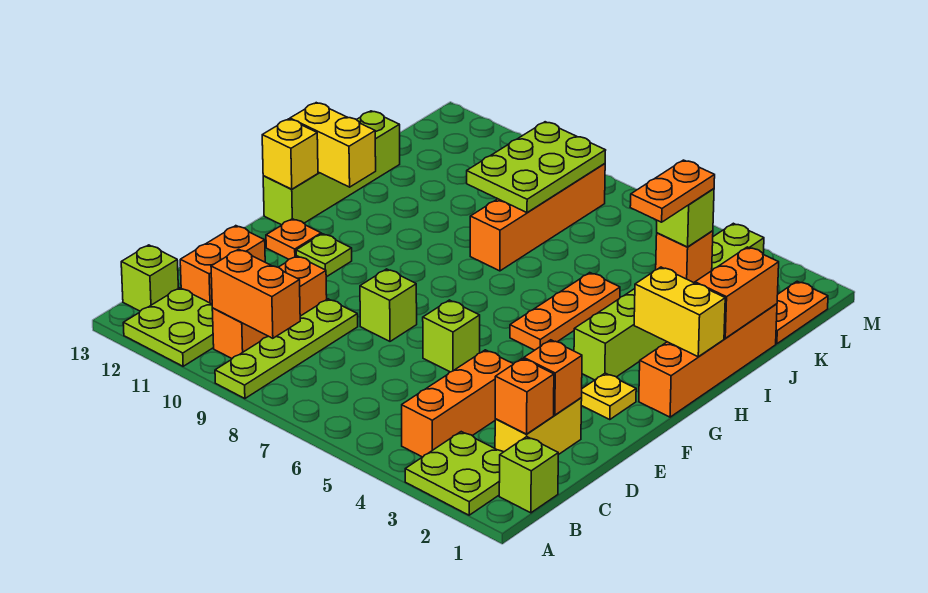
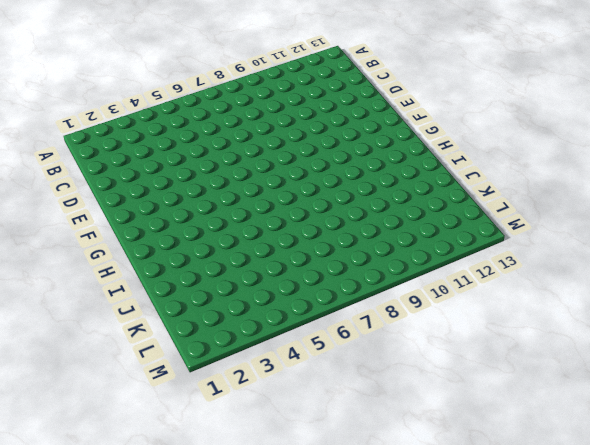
none -> lime plate A2:B3 level 1
none -> lime plate A9:D9 level 1
none -> lime plate A11:B12 level 1
none -> lime brick B1 level 1

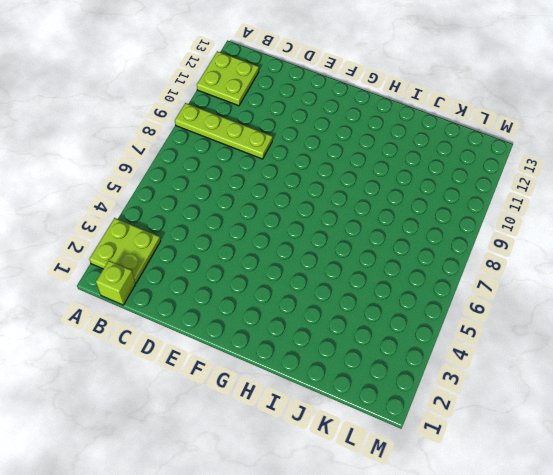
none -> orange brick B4:D4 level 1
none -> orange brick B10:D10 level 1
none -> lime brick B13 level 1
none -> yellow brick C2:D2 level 1

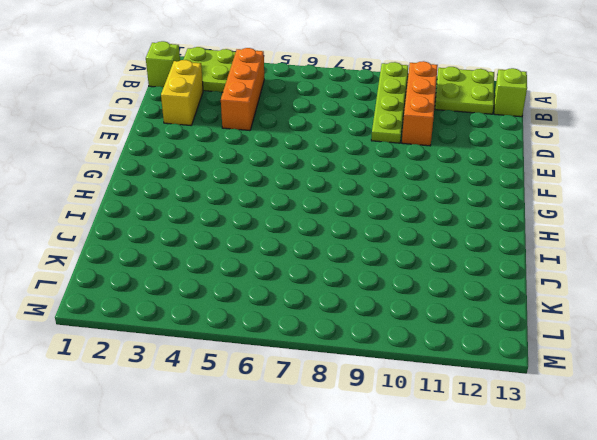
none -> orange brick C12:D12 level 1
none -> lime brick E6 level 1
none -> lime brick E8 level 1
none -> yellow plate F2 level 1

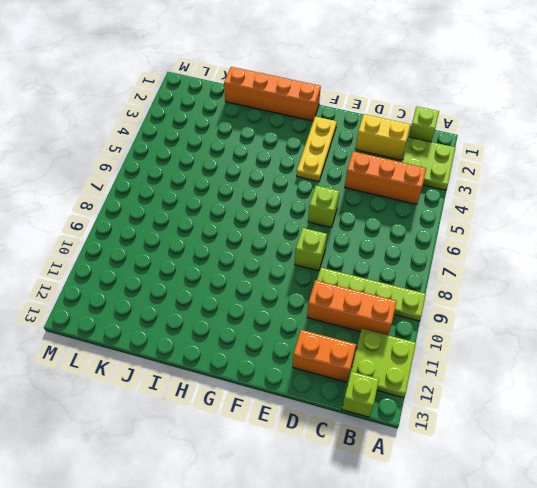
yellow plate F2:F4 level 1 -> yellow plate F2 level 1
none -> lime plate F11 level 1
none -> orange plate F12 level 1
none -> lime brick G3:L3 level 1
none -> orange plate G5:I5 level 1

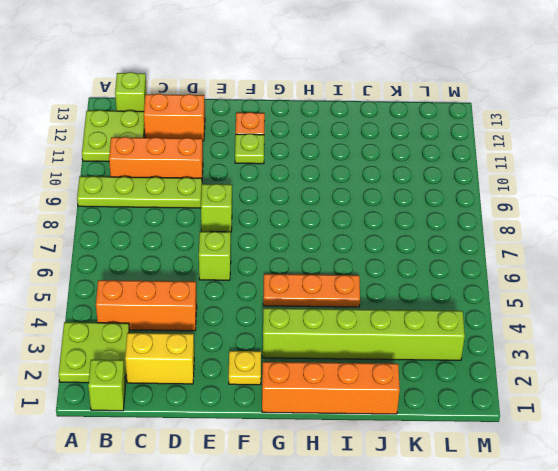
none -> lime brick G13:J13 level 1
none -> orange brick I8:L8 level 1
none -> orange plate K1:L1 level 1
none -> orange brick B9:B10 level 2

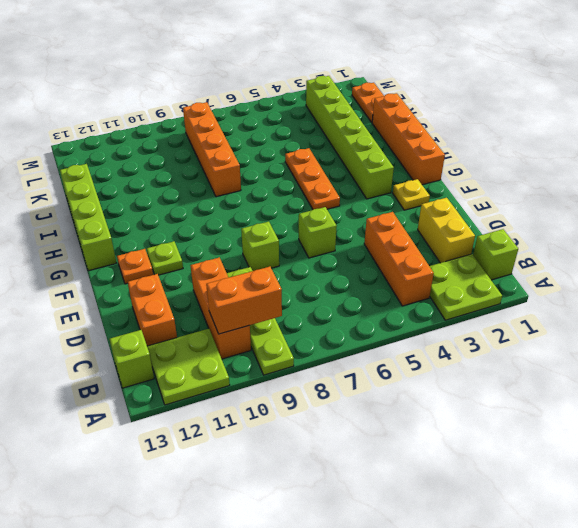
none -> orange brick C2 level 2
none -> orange brick D2 level 2
none -> yellow brick G13 level 2
none -> yellow brick H1:H2 level 2

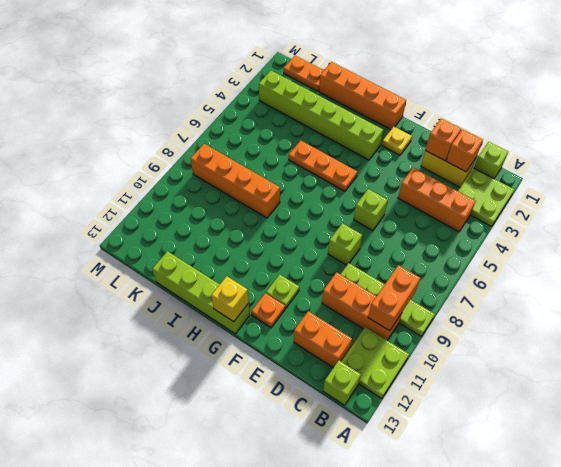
none -> yellow brick H1:H2 level 2
none -> yellow brick H12:H13 level 2
none -> orange brick I1:J1 level 2
none -> orange brick J3 level 2

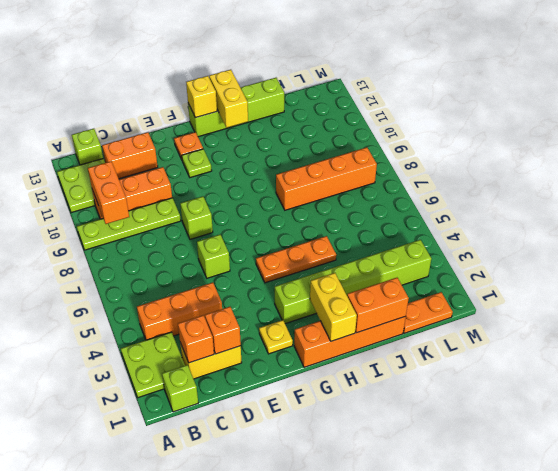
none -> orange brick J3 level 2
none -> lime plate J8:L9 level 2
none -> lime brick J3 level 3
none -> orange plate I3:J3 level 4

